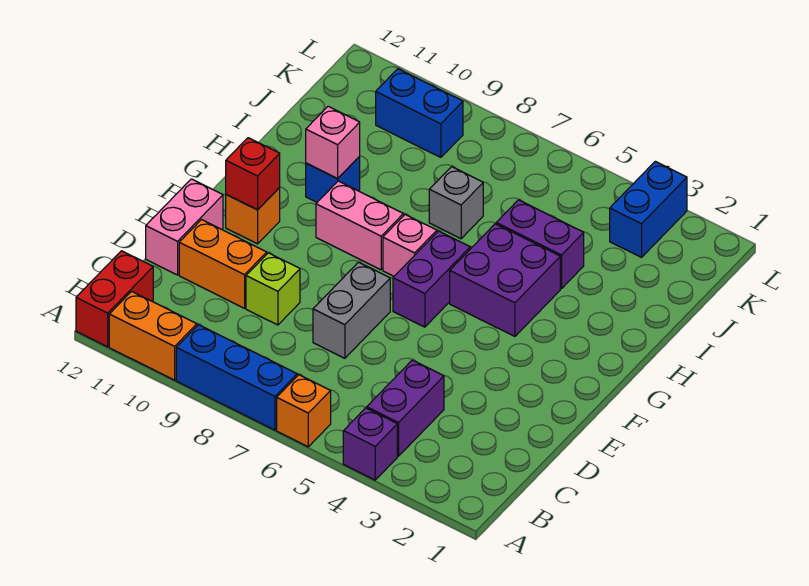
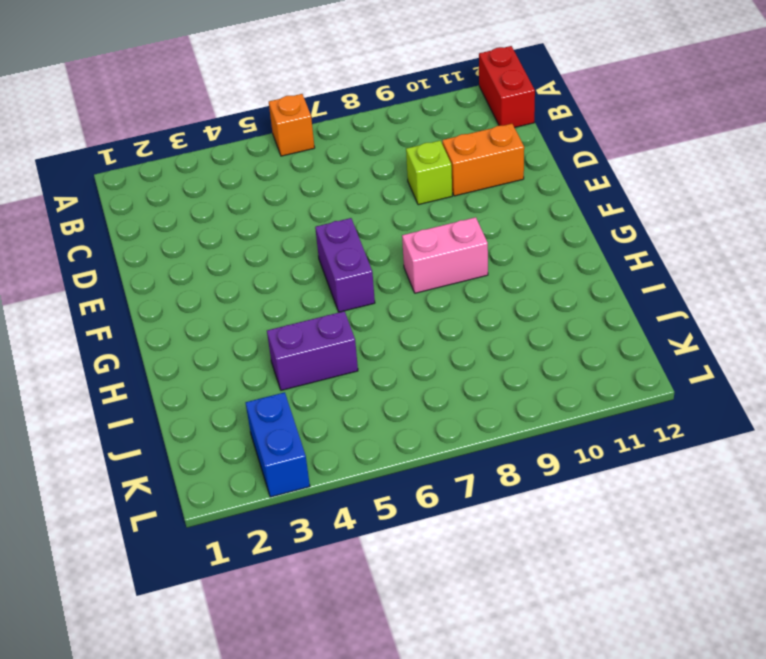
none -> purple brick A4 level 1
none -> blue brick A7:A9 level 1
none -> orange brick A10:A11 level 1

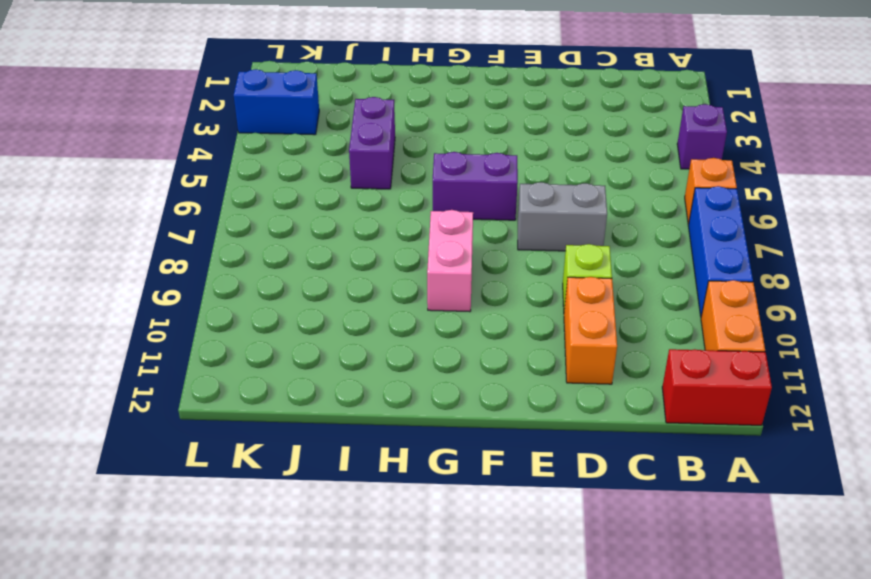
none -> purple brick B4:C4 level 1
none -> pink brick D12:E12 level 1
none -> orange brick F11 level 1

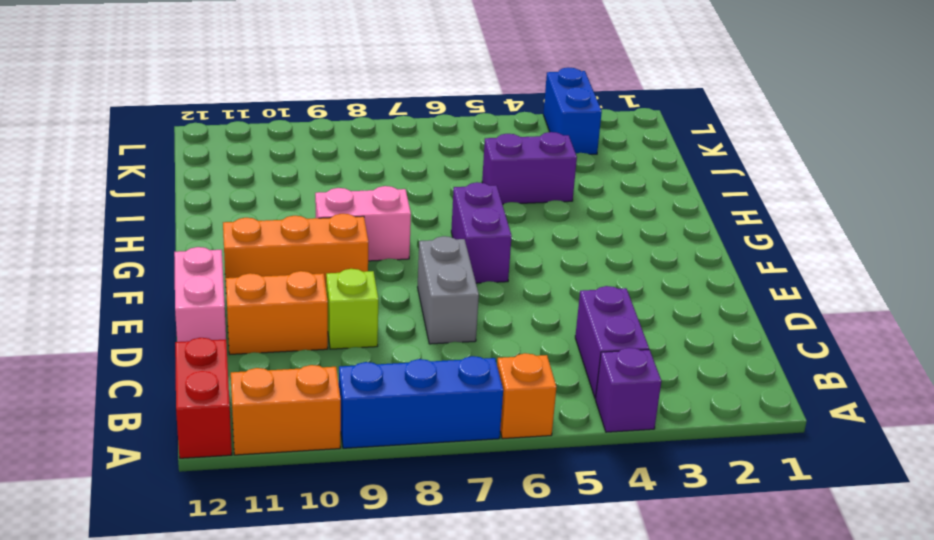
orange brick F9:F11 level 1 -> orange brick F11 level 1
none -> purple brick G4:H5 level 1
none -> pink brick G7 level 1
none -> blue brick H10 level 1

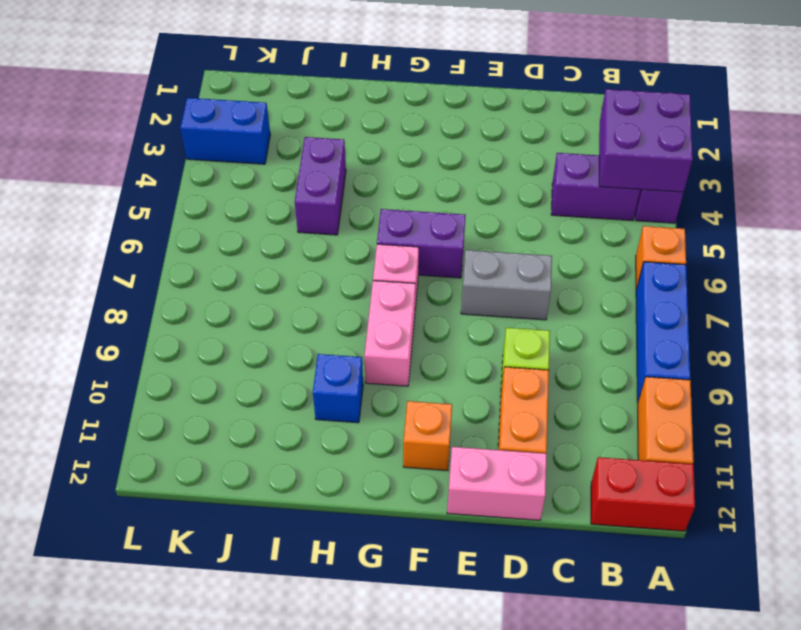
purple brick A3:B4 level 2 -> purple brick G4:H5 level 1
none -> grey brick I7 level 1
none -> blue brick K9:K10 level 1
none -> red brick F11 level 2

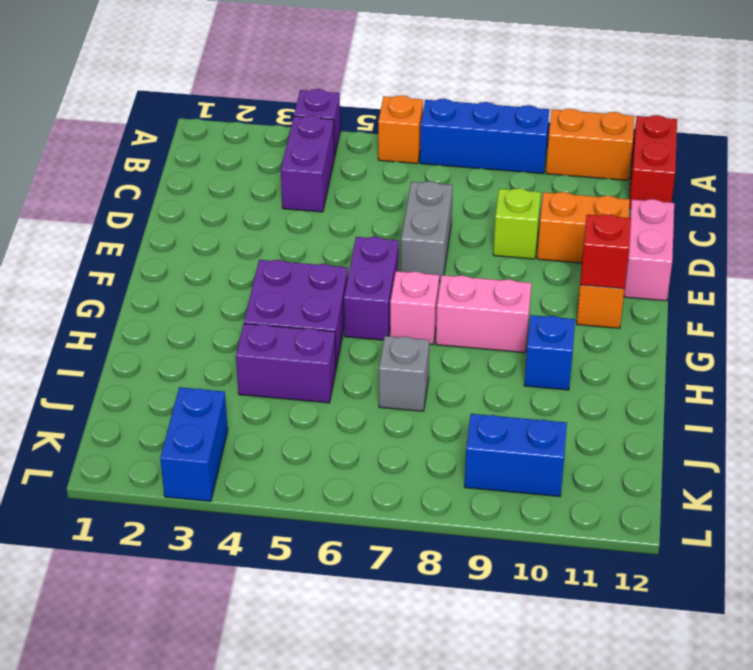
none -> pink brick H10 level 2

